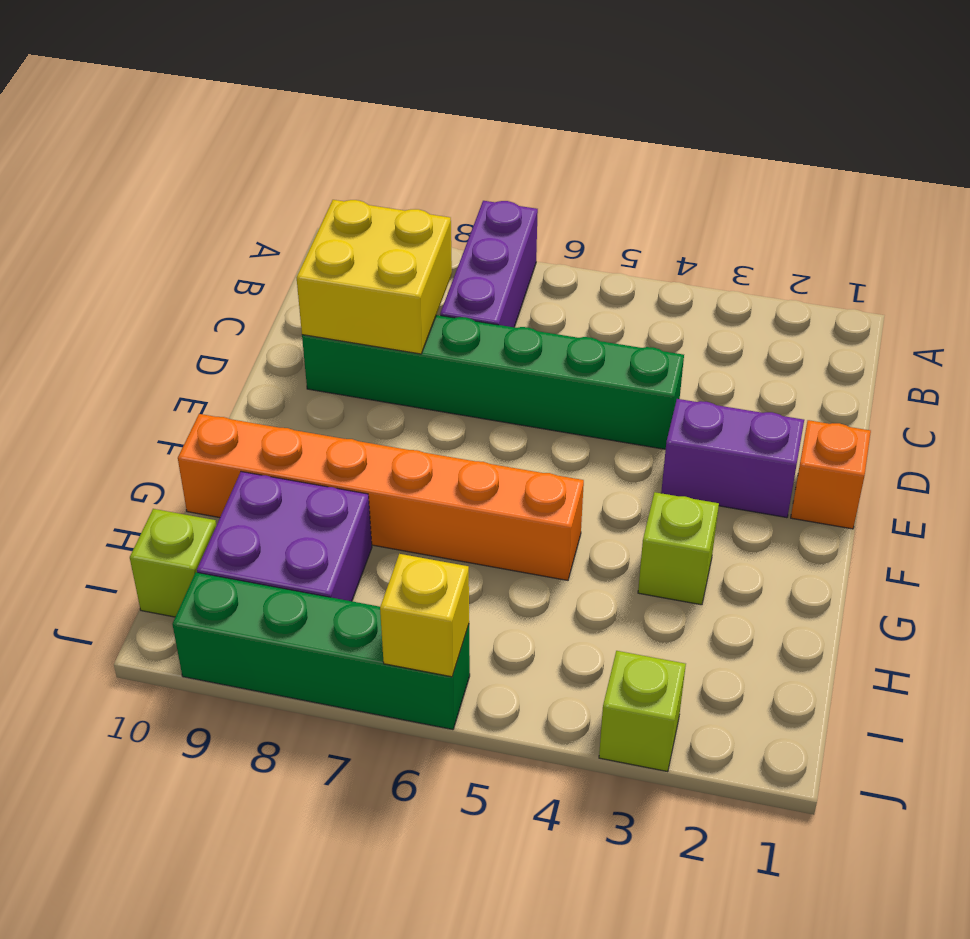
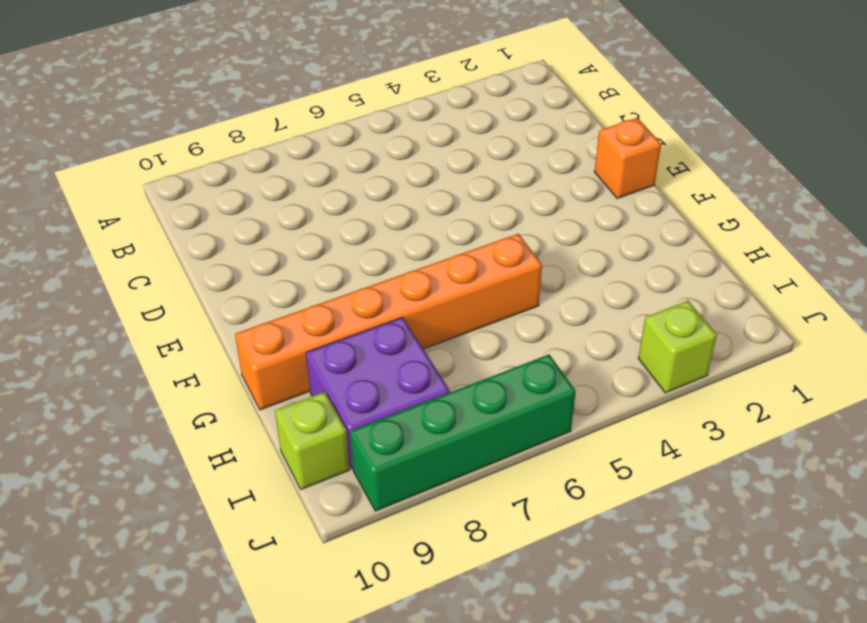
none -> purple brick A7:C7 level 1
none -> green brick D4:D9 level 1
none -> purple brick E2:E3 level 1

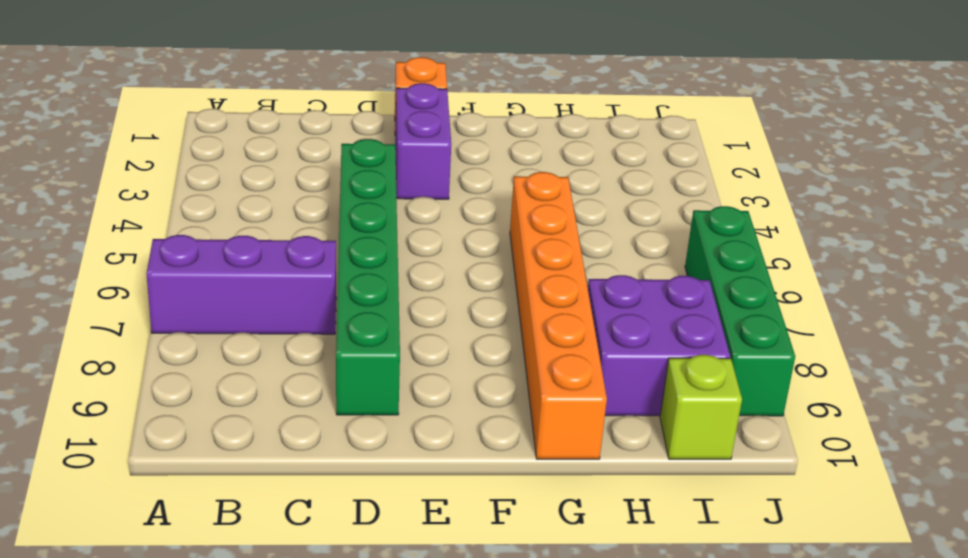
none -> lime brick G3 level 1
none -> lime brick J3 level 1
none -> yellow brick C8:D9 level 2

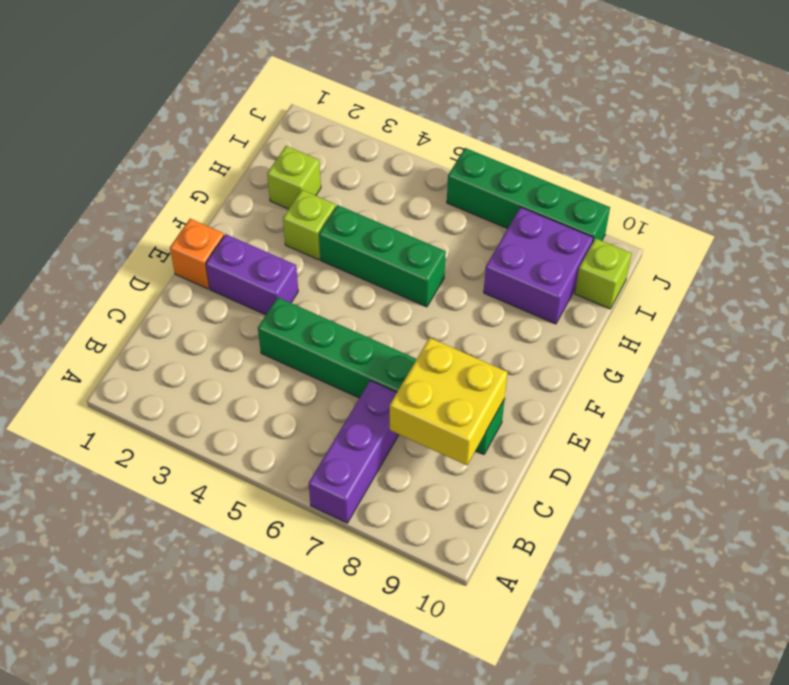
green brick G4:G6 level 1 -> orange brick G5:G10 level 1
lime brick H2 level 1 -> lime brick J3 level 1
none -> yellow brick J6 level 2

